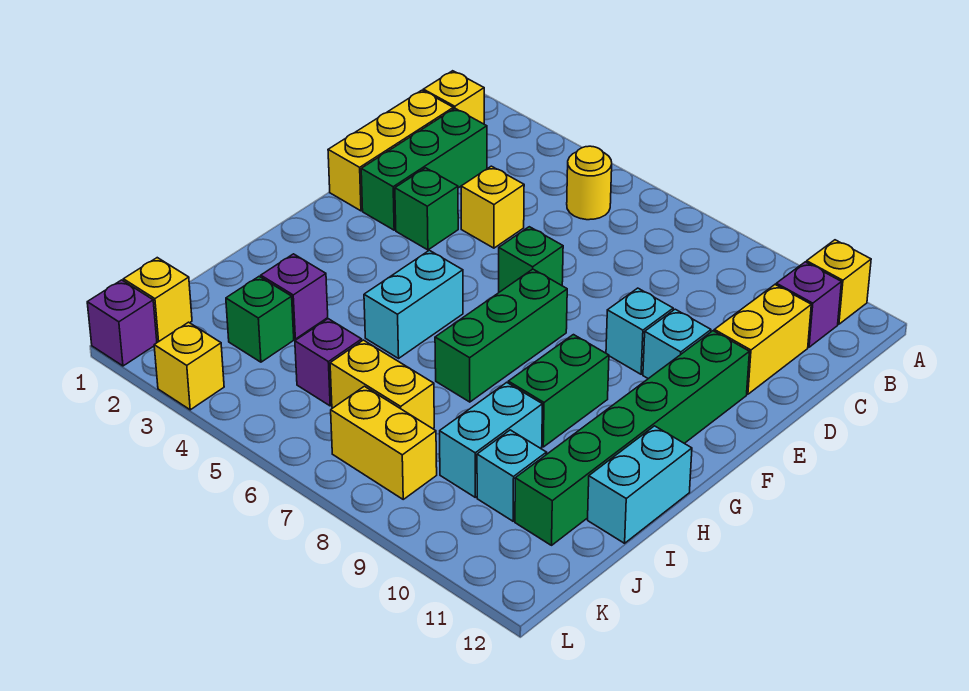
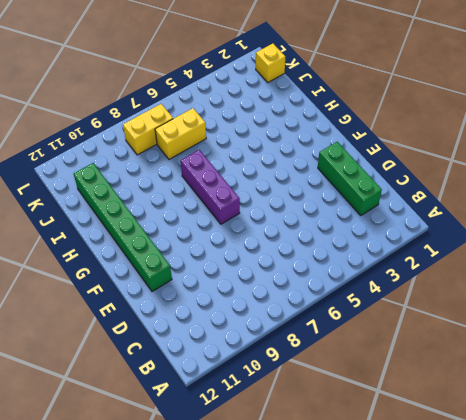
purple brick F7:H7 level 1 -> green brick F7:H7 level 1
none -> yellow brick A11 level 1
none -> yellow brick B1 level 1
none -> yellow round brick B5 level 1

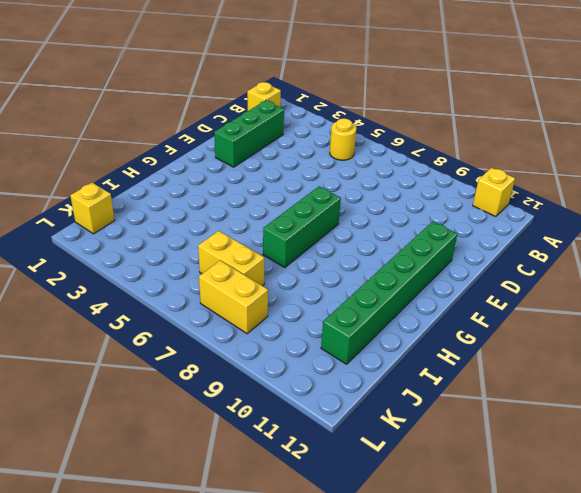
none -> purple brick B11 level 1
none -> yellow brick C1:E1 level 1
none -> yellow brick C11:D11 level 1

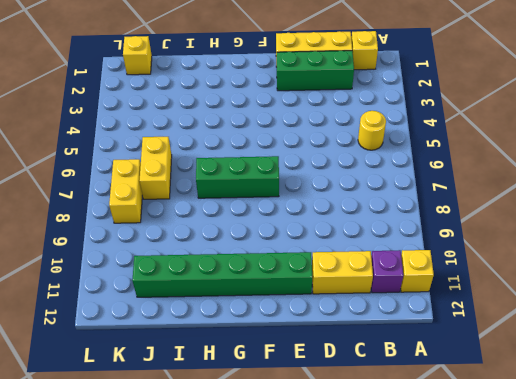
none -> yellow brick D4 level 1
none -> green brick E3 level 1
none -> green brick E6 level 1

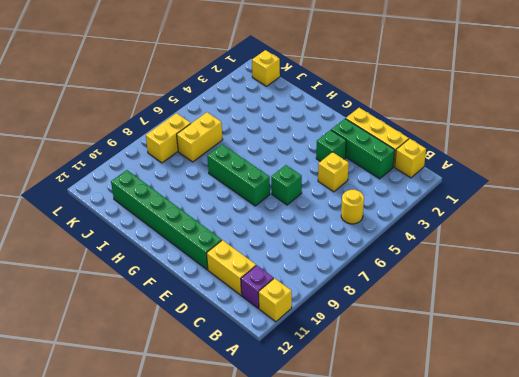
none -> cyan brick E9 level 1
none -> cyan brick E10 level 1
none -> cyan brick G5:H5 level 1

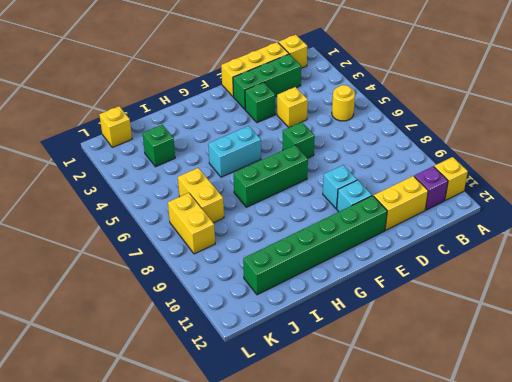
none -> green brick G9:H9 level 1
none -> cyan brick H12:I12 level 1
none -> purple brick I3 level 1

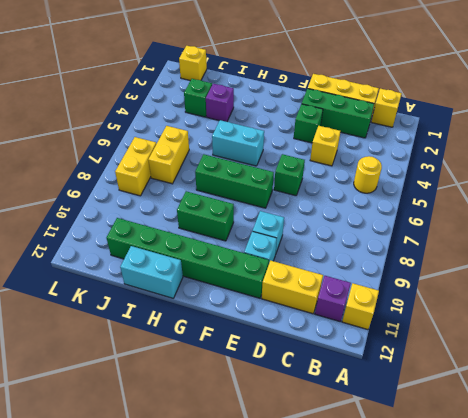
none -> cyan brick I9:J9 level 1
none -> purple brick J5 level 1
none -> cyan brick J10 level 1

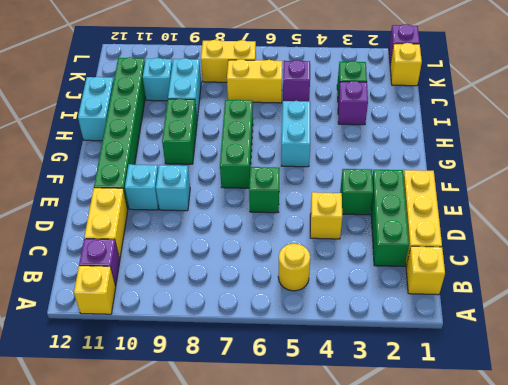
none -> yellow brick L3 level 1

